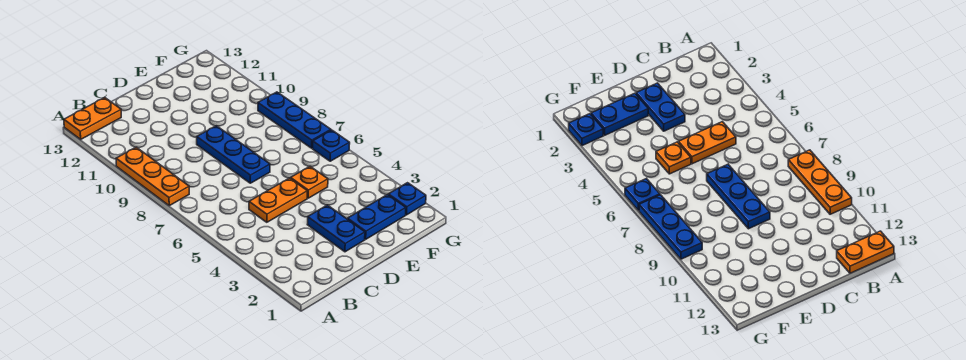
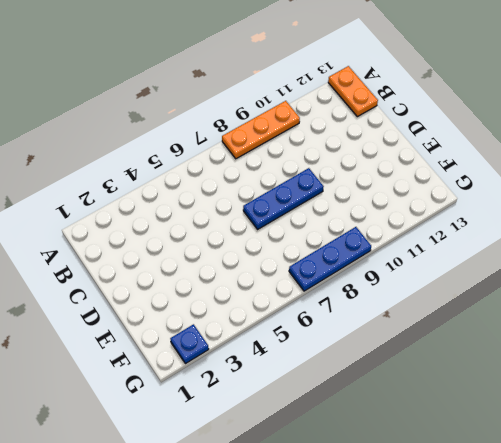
none -> orange plate C5:D5 level 1
none -> blue plate D2:D3 level 1

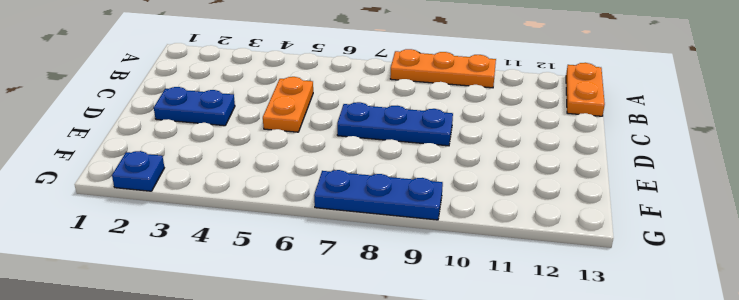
none -> blue plate E2:F2 level 1
none -> orange plate E5 level 1

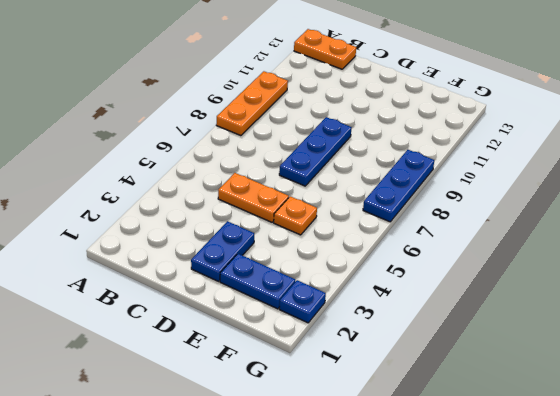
none -> blue plate G6 level 1

